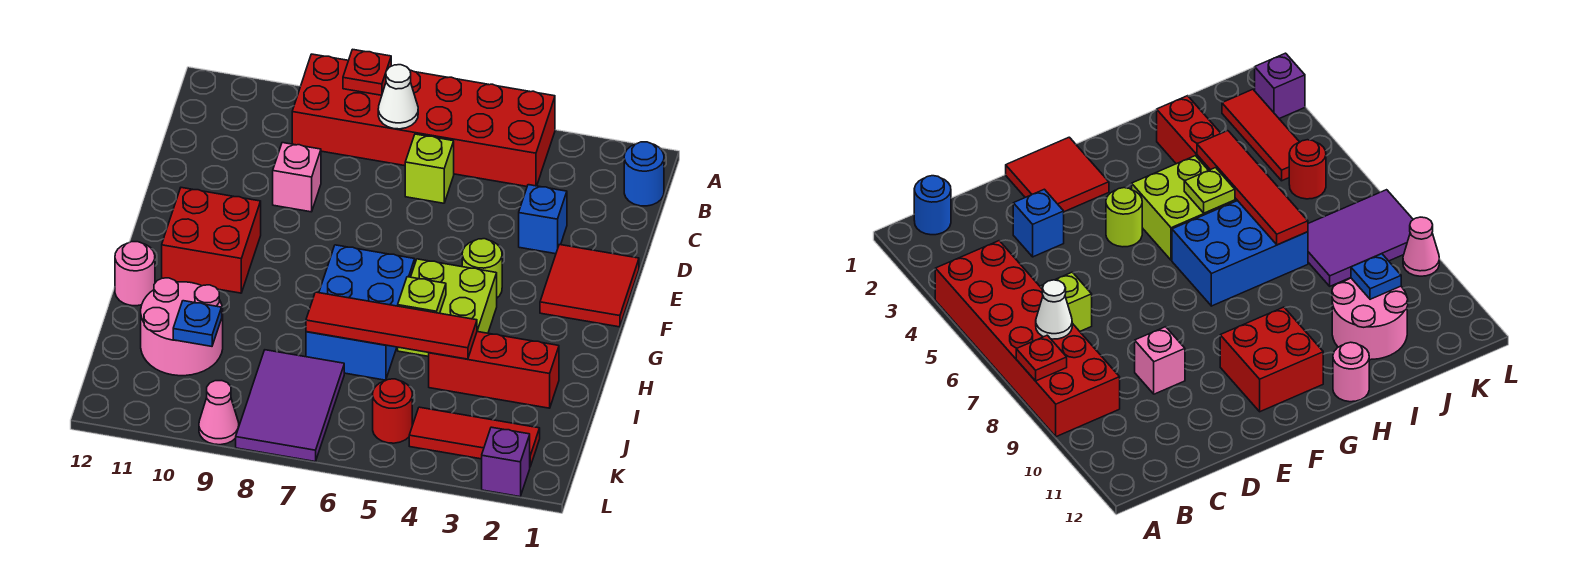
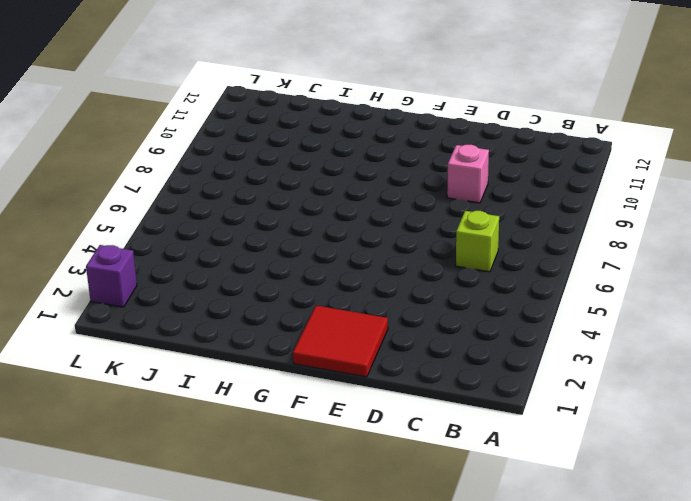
none -> red brick A4:B9 level 1
none -> blue round brick B1 level 1
none -> blue brick D3 level 1

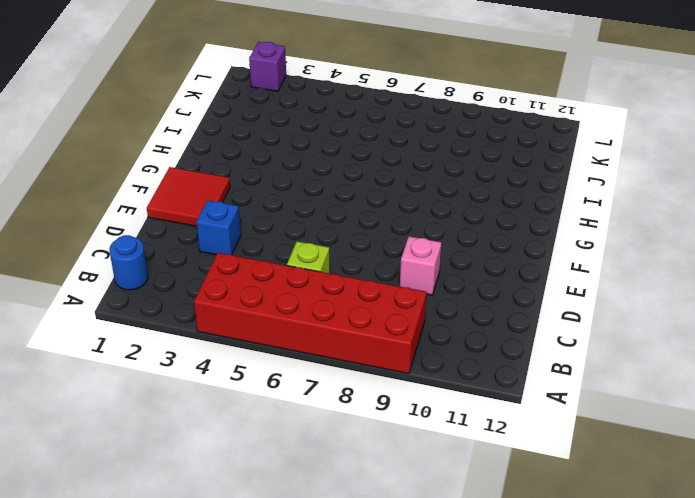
none -> lime round brick F4 level 1
none -> red brick F10:G11 level 1
none -> lime brick G4:H5 level 1

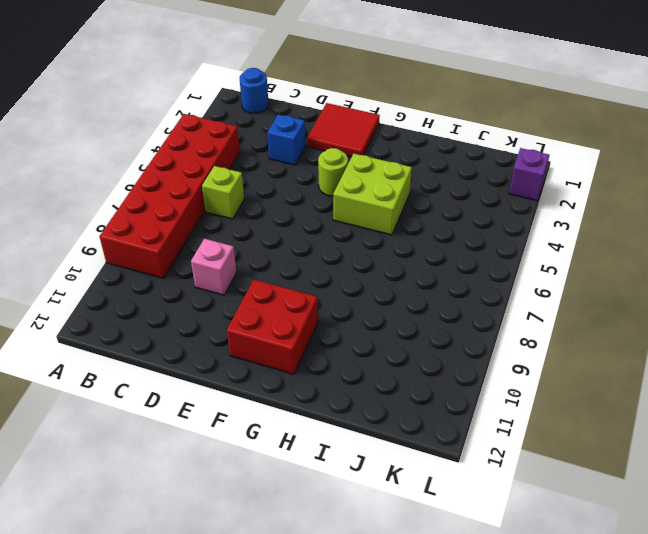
none -> blue brick G6:I7 level 1
none -> pink round brick H12 level 1
none -> red brick I2:I4 level 1

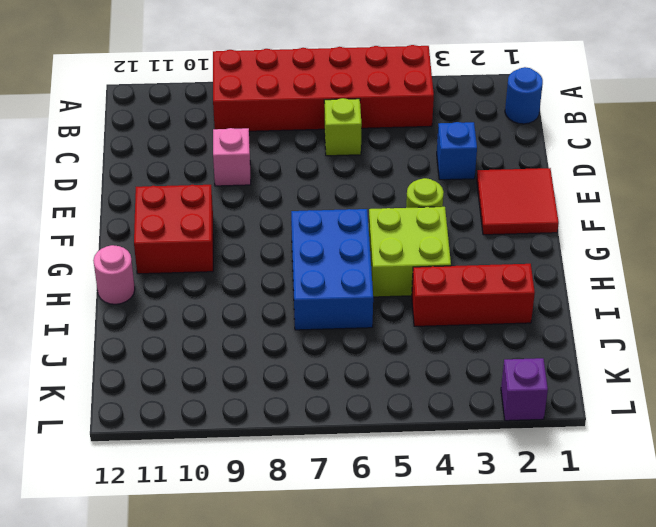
none -> pink round brick I10:J11 level 1
none -> purple tile J7:L8 level 1
none -> red tile K2:K4 level 1

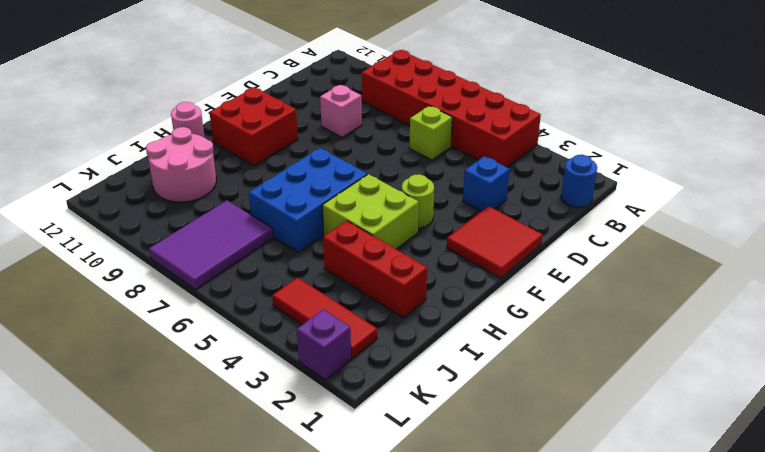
none -> red round brick K5 level 1
none -> pink cone L9 level 1
none -> red plate A8 level 2

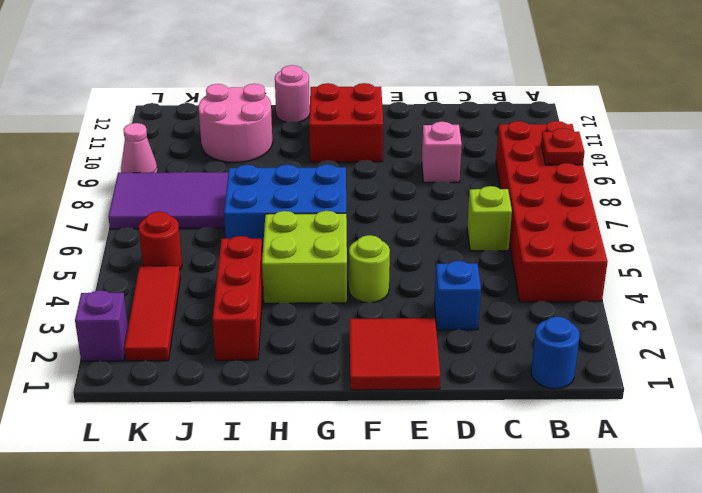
none -> white cone B7 level 2
none -> lime plate H5 level 2
none -> red tile I4:I7 level 2

